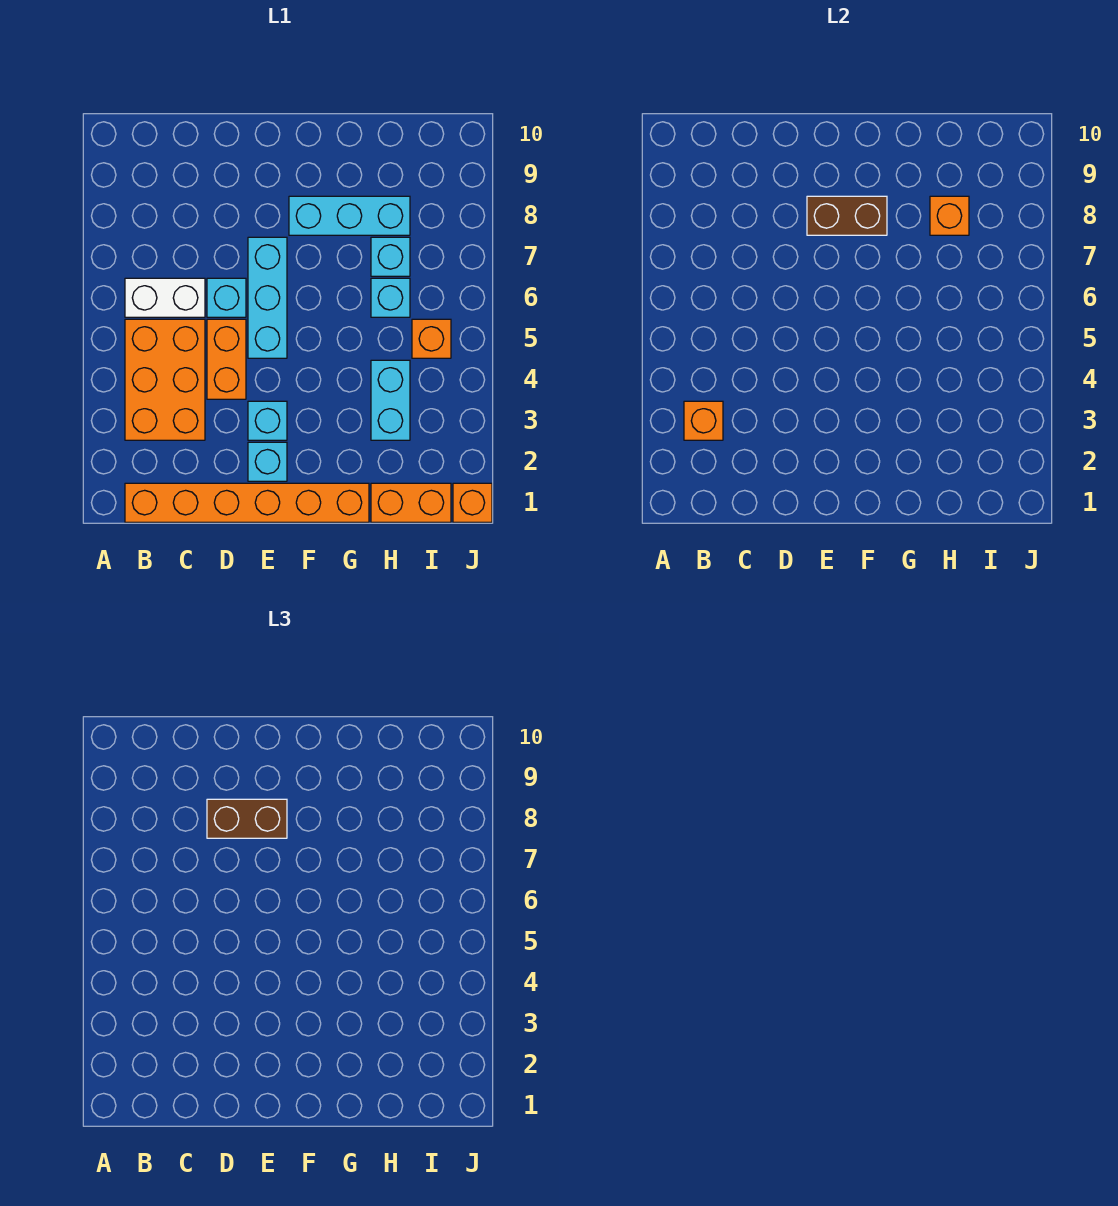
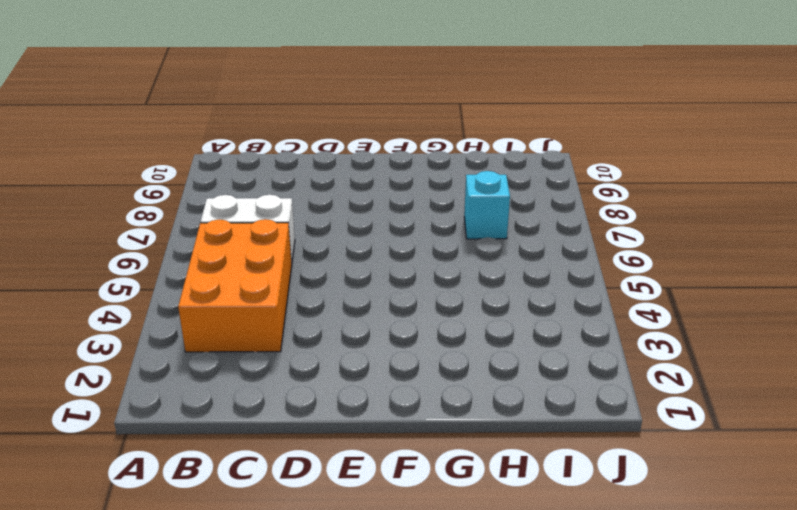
none -> orange brick B1:G1 level 1
none -> orange brick D4:D5 level 1
none -> cyan brick D6 level 1

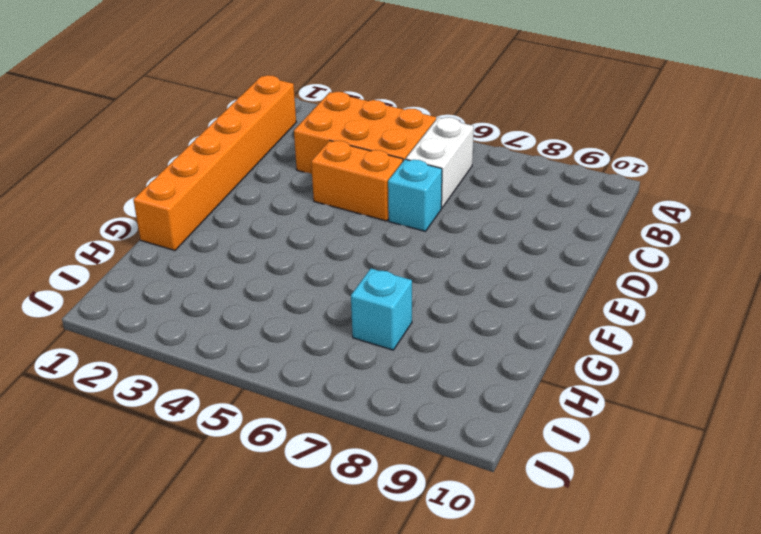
none -> cyan brick E2 level 1
none -> cyan brick E3 level 1
none -> cyan brick E5:E7 level 1

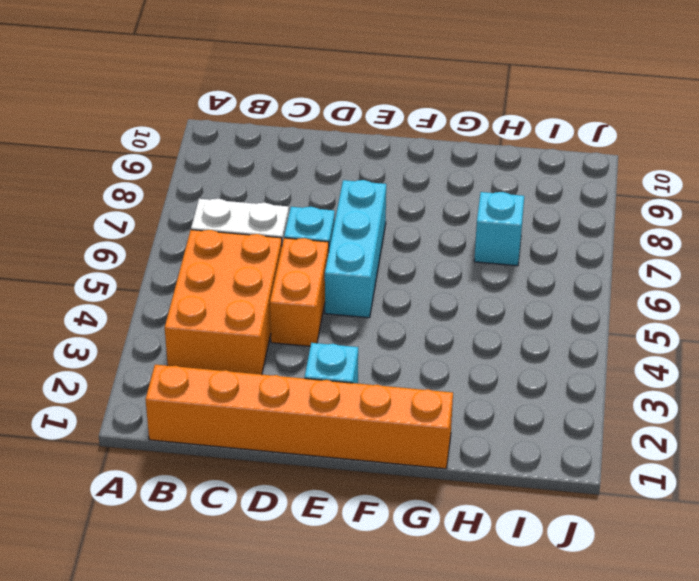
none -> cyan brick E3 level 1
none -> cyan brick F8:H8 level 1
none -> orange brick H1:I1 level 1

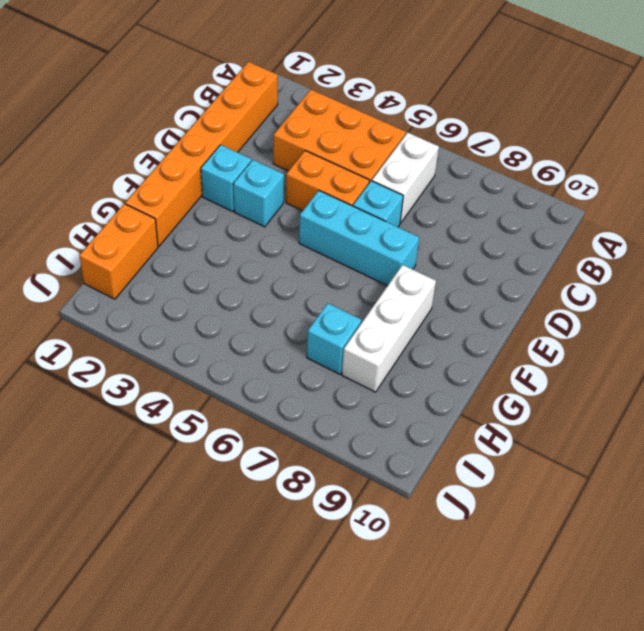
white brick F8:H8 level 1 -> cyan brick F8:H8 level 1
none -> cyan brick H3:H4 level 1
none -> cyan brick H6 level 1
none -> orange brick I5 level 1

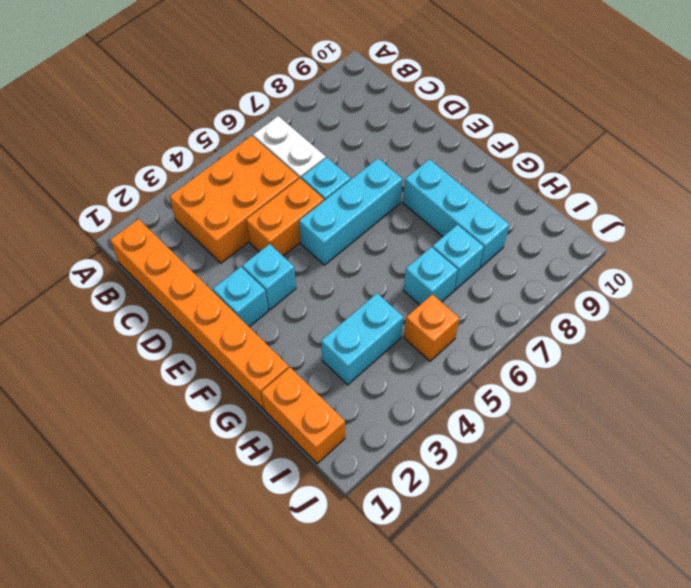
none -> orange brick J1 level 1
none -> orange brick B3 level 2
none -> brown brick E8:F8 level 2

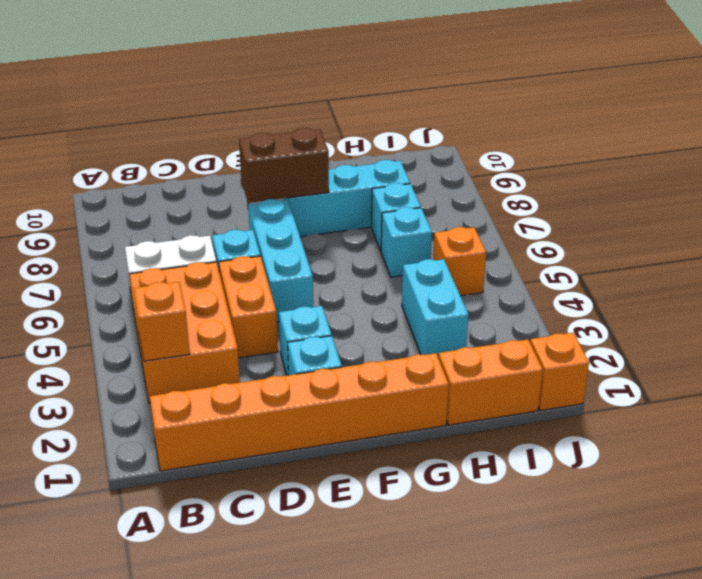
none -> orange brick H8 level 2
none -> brown brick D8:E8 level 3

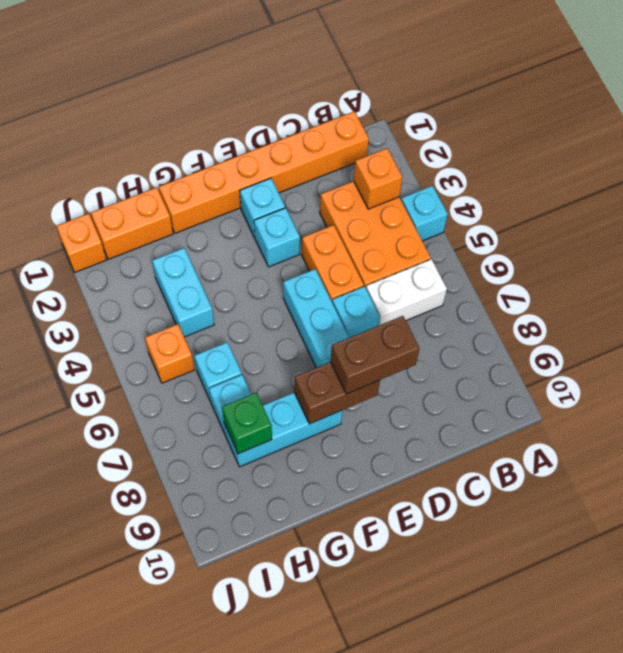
cyan brick A4 level 1 -> none
green brick H8 level 2 -> orange brick H8 level 2

